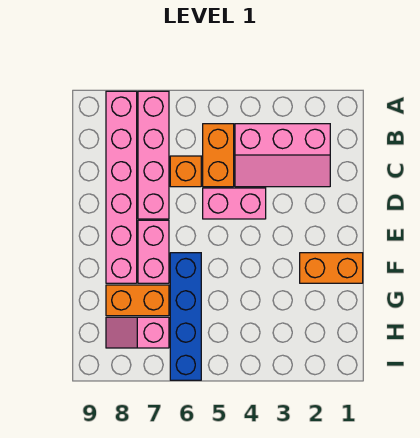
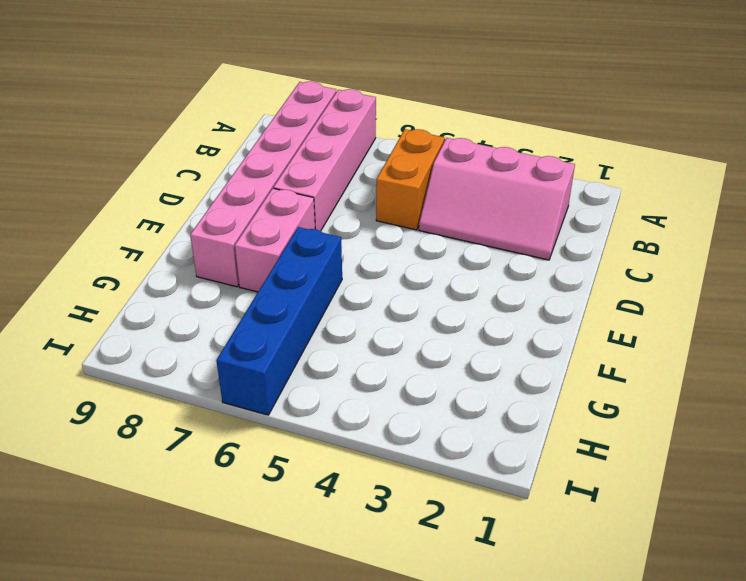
none -> orange brick C6 level 1
none -> pink brick D4:D5 level 1

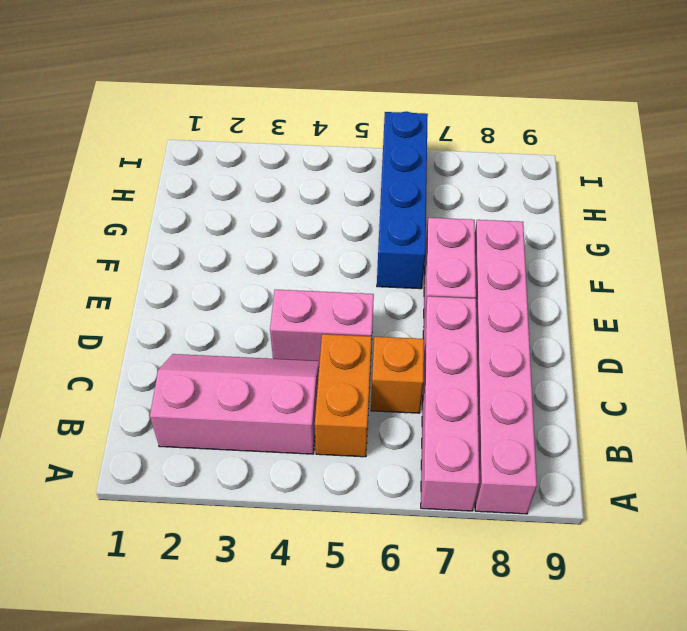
none -> orange brick F1:F2 level 1
none -> orange brick G7:G8 level 1

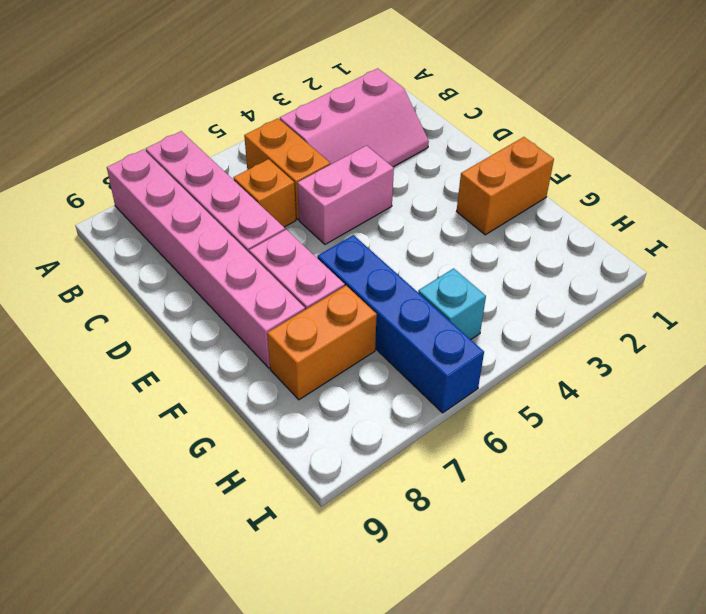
cyan brick H5 level 1 -> none
none -> pink slope H7:H8 level 1 top 7

